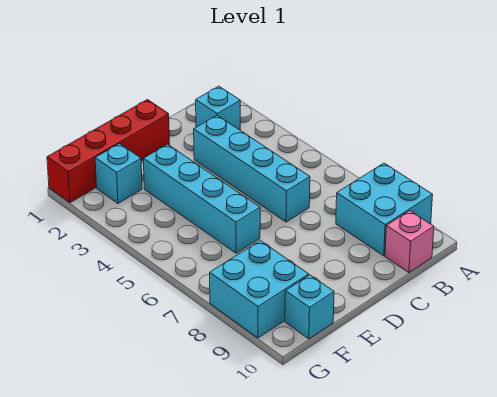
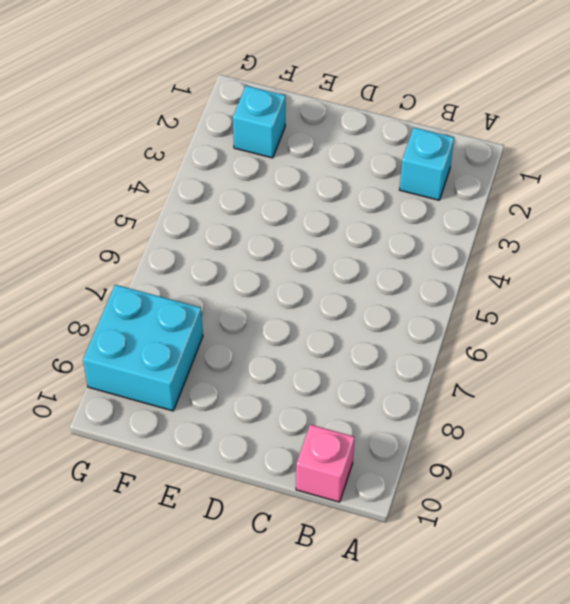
none -> cyan brick A8:B9 level 1
none -> cyan brick C3:C6 level 1

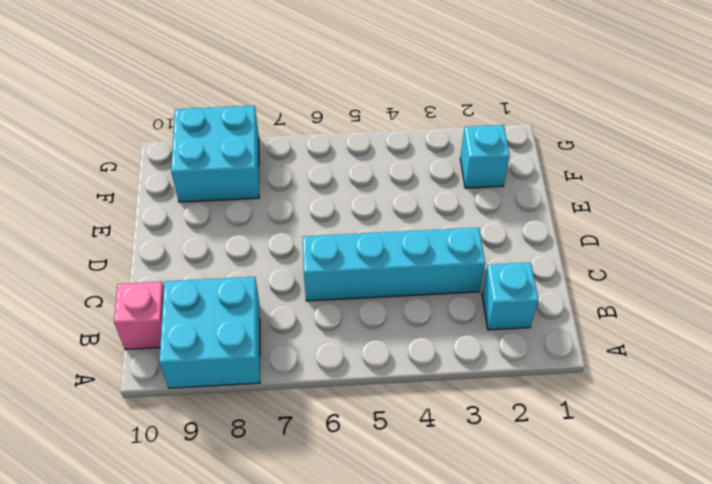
none -> red brick D1:G1 level 1
none -> cyan brick E3:E6 level 1

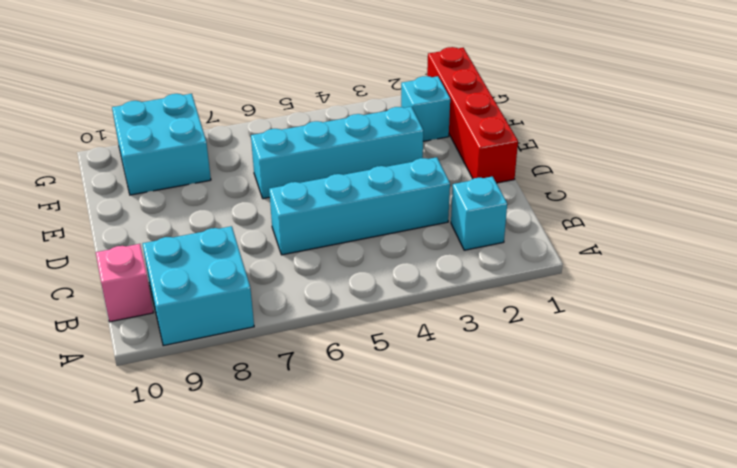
none -> cyan brick F10 level 1

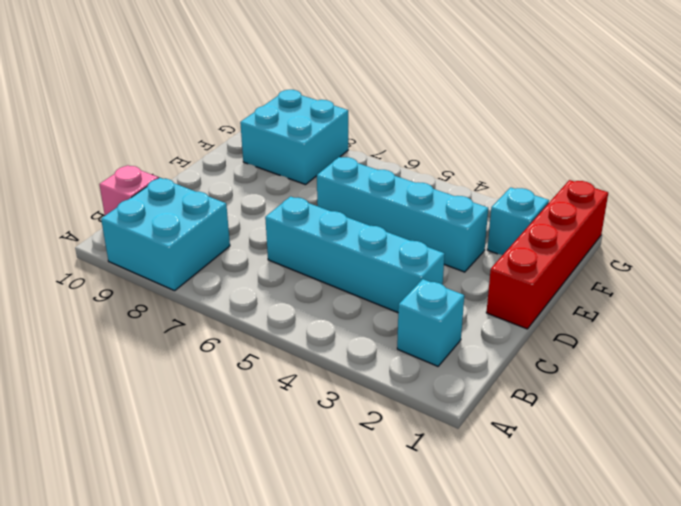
none -> cyan brick F10 level 1

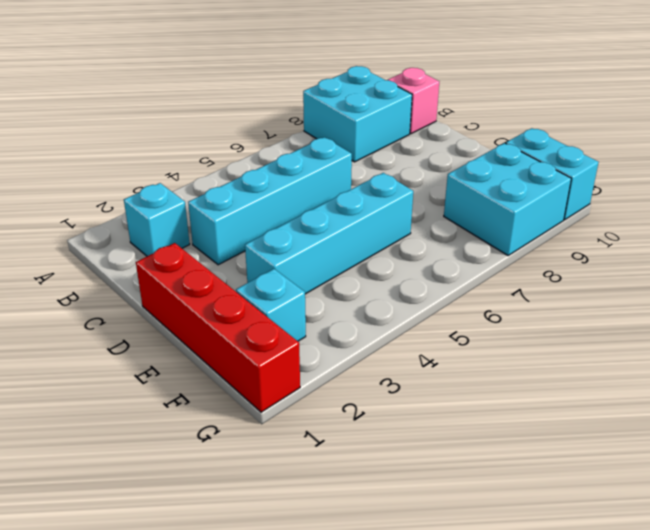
cyan brick F10:G10 level 1 -> cyan brick F10 level 1

